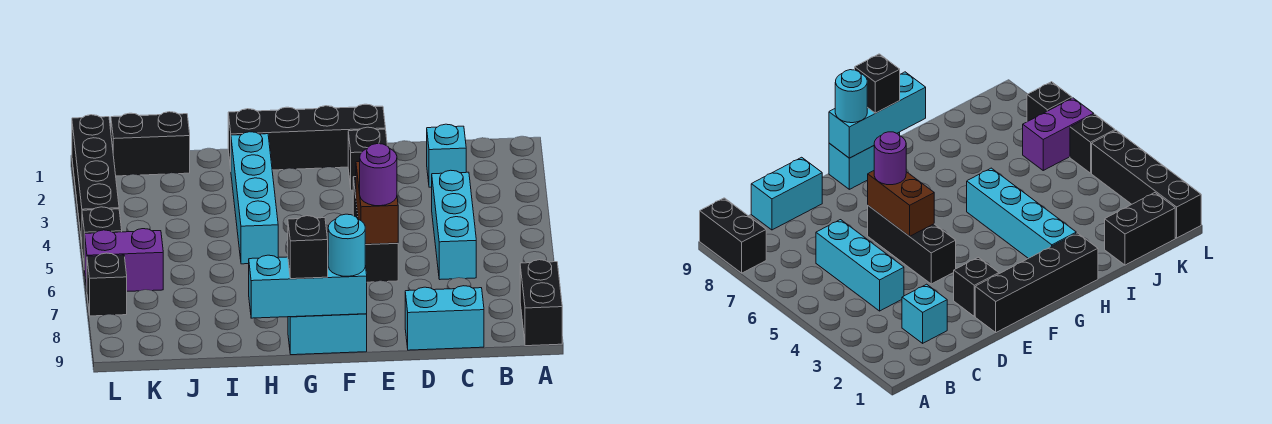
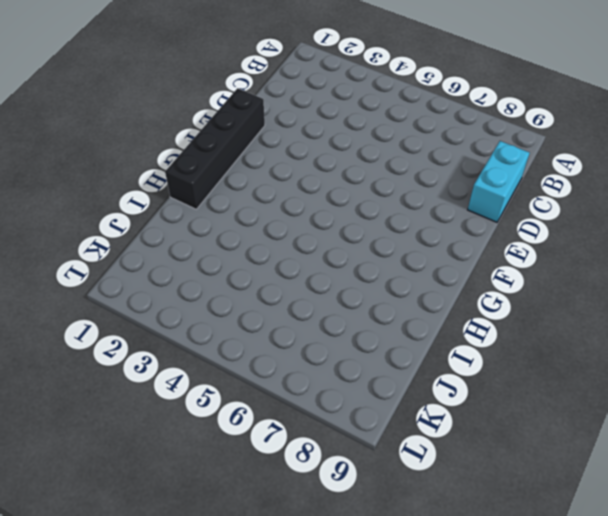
none -> black brick A8:A9 level 1
none -> cyan brick C2 level 1
none -> cyan brick C4:C6 level 1

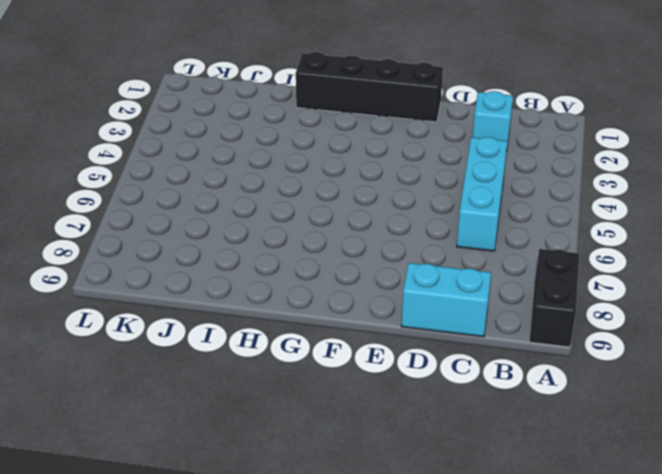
none -> black brick E2 level 1
none -> black brick E4:E6 level 1
none -> cyan brick F9:G9 level 1

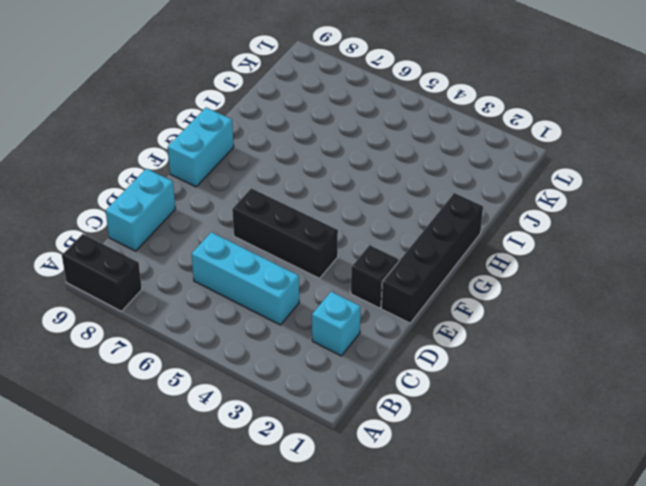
none -> cyan brick H2:H5 level 1
none -> black brick J1:K1 level 1
none -> purple brick K6:L6 level 1

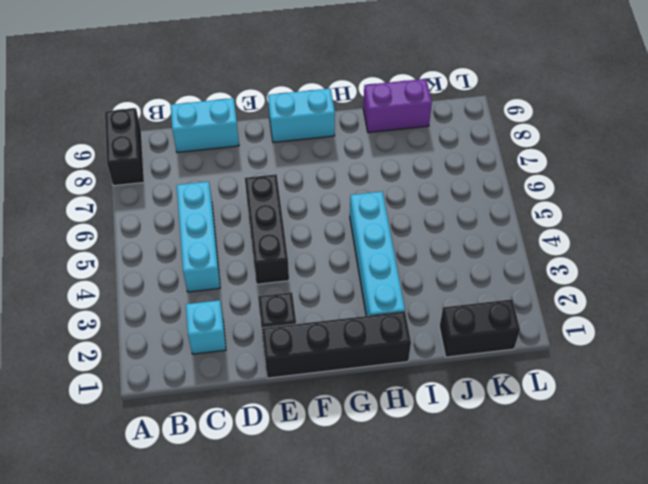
purple brick I9:J9 level 1 -> purple brick K6:L6 level 1
none -> black brick L1:L4 level 1
none -> black brick L5 level 1
none -> black brick L7 level 1

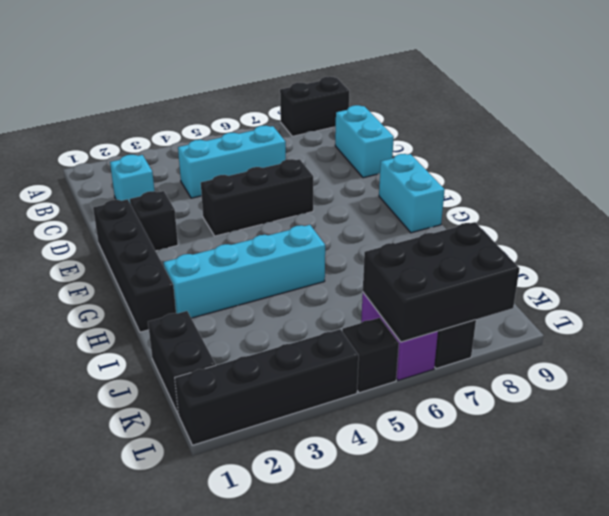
black brick K6:L8 level 2 -> none
none -> brown brick E5:E6 level 2
none -> cyan brick F9:H9 level 2
none -> purple round brick E6 level 3

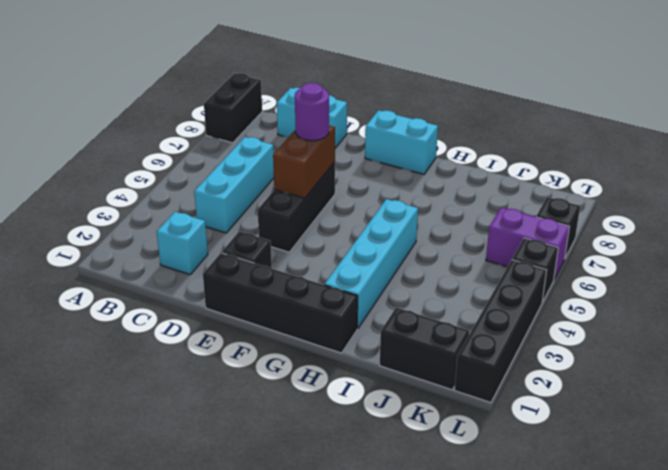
none -> cyan brick F9:H9 level 2
none -> cyan round brick F9 level 3
none -> black brick G9 level 3

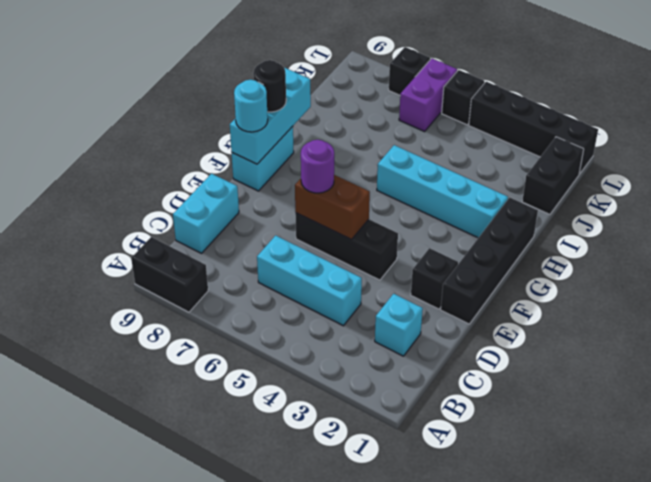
black round brick G9 level 3 -> black brick G9 level 3

